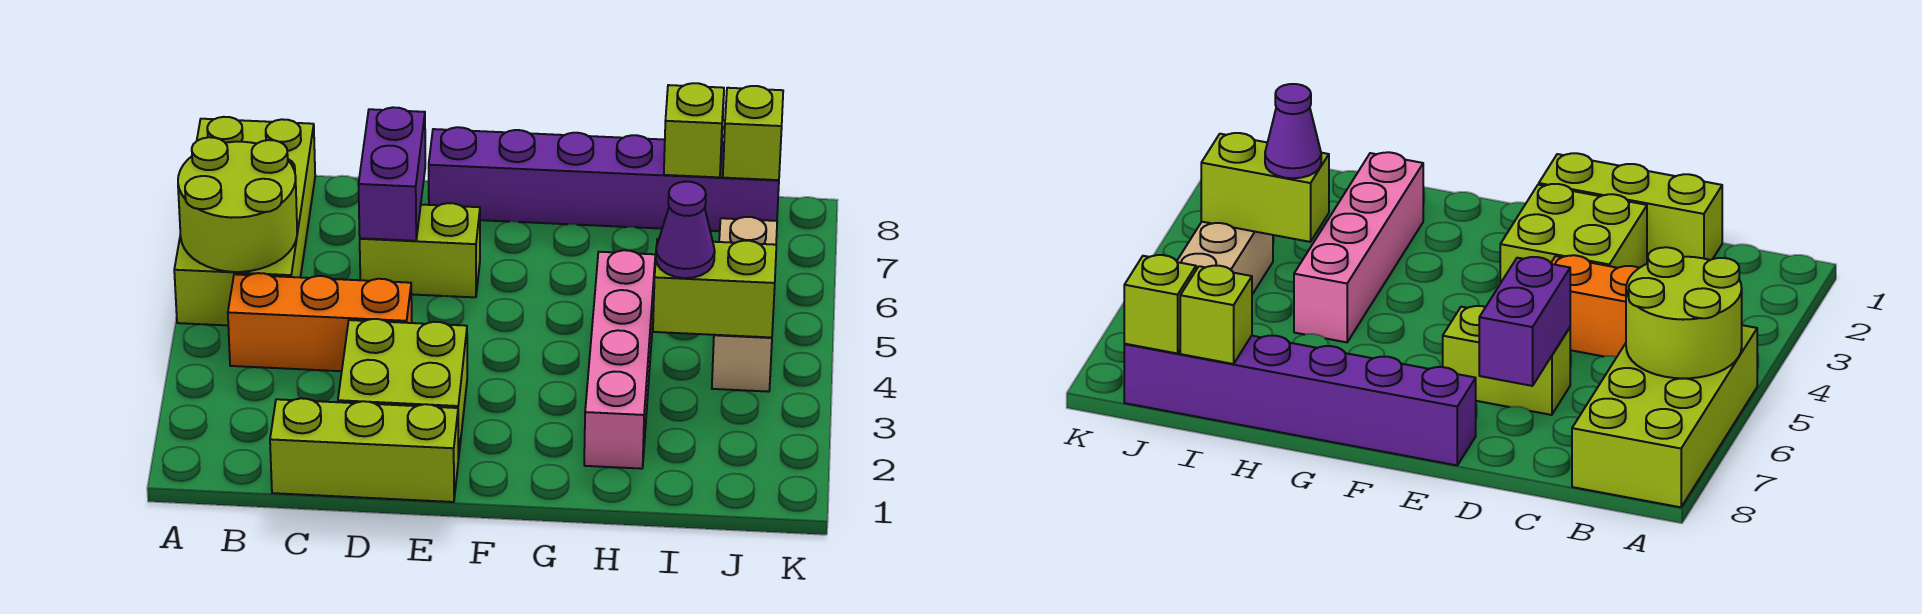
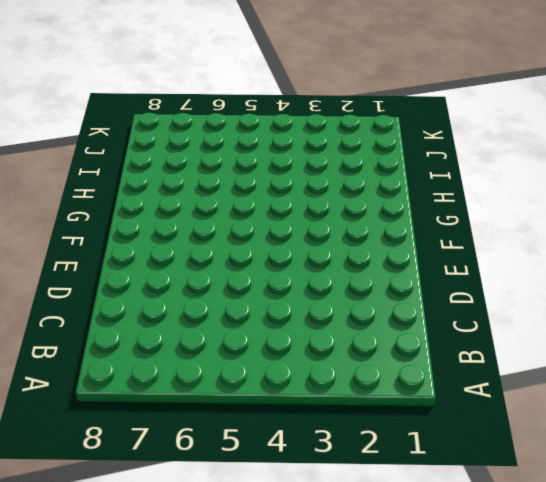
none -> lime brick A5:B8 level 1
none -> orange brick B4:D4 level 1
none -> lime brick C1:E1 level 1

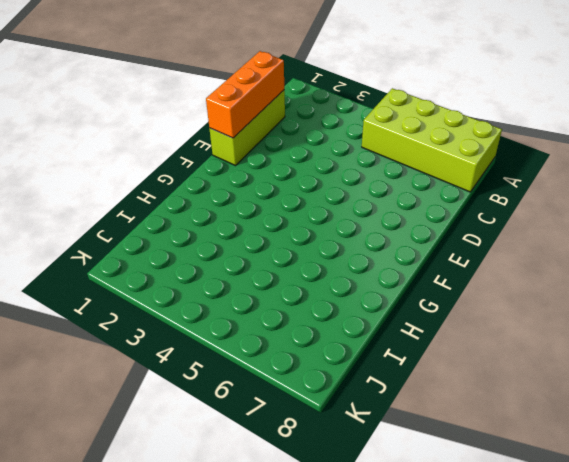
orange brick C1:E1 level 2 -> orange brick B4:D4 level 1
none -> lime brick D2:E3 level 1
none -> lime brick D6:E6 level 1
none -> purple brick E8:J8 level 1

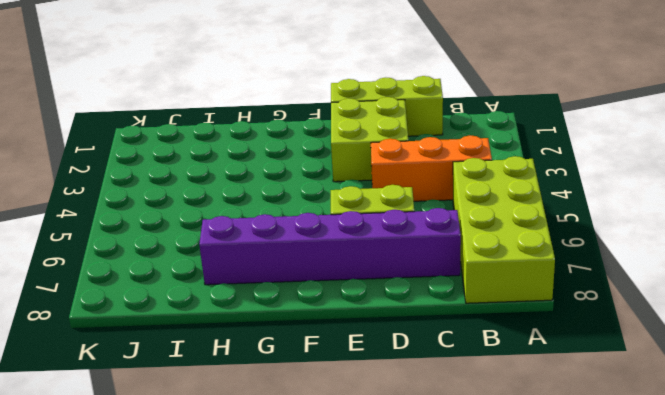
purple brick C7:H7 level 1 -> purple brick E8:J8 level 1
none -> pink brick H2:H5 level 1
none -> tan brick J4:J6 level 1
none -> lime round brick A5:B6 level 2

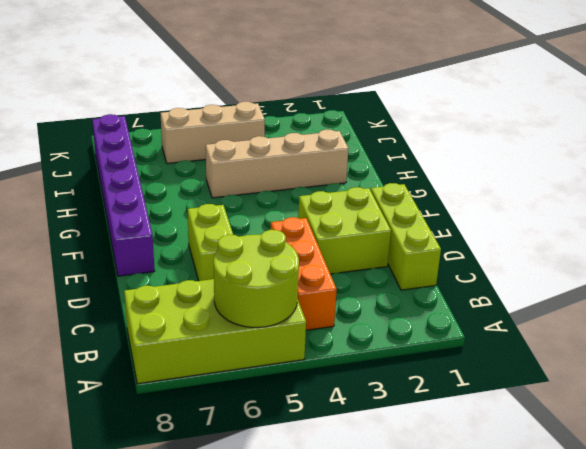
tan brick H2:H5 level 1 -> pink brick H2:H5 level 1
none -> purple brick D6:D7 level 2
none -> lime brick I4:J4 level 2
none -> lime brick I8 level 2

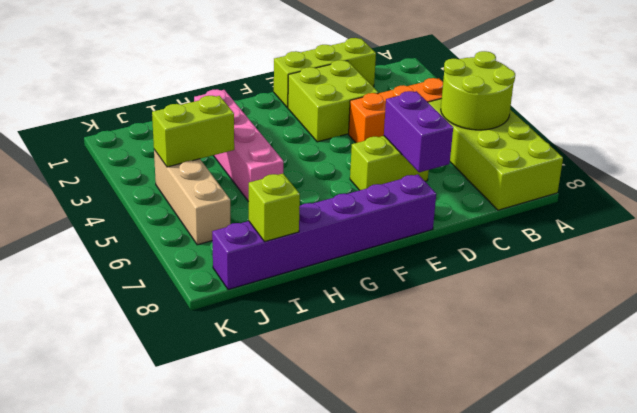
none -> lime brick J8 level 2
none -> purple cone I4 level 3

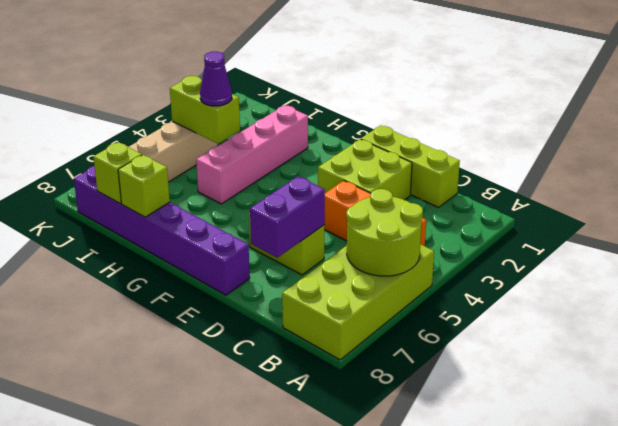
lime brick H8 level 2 -> lime brick J8 level 2

